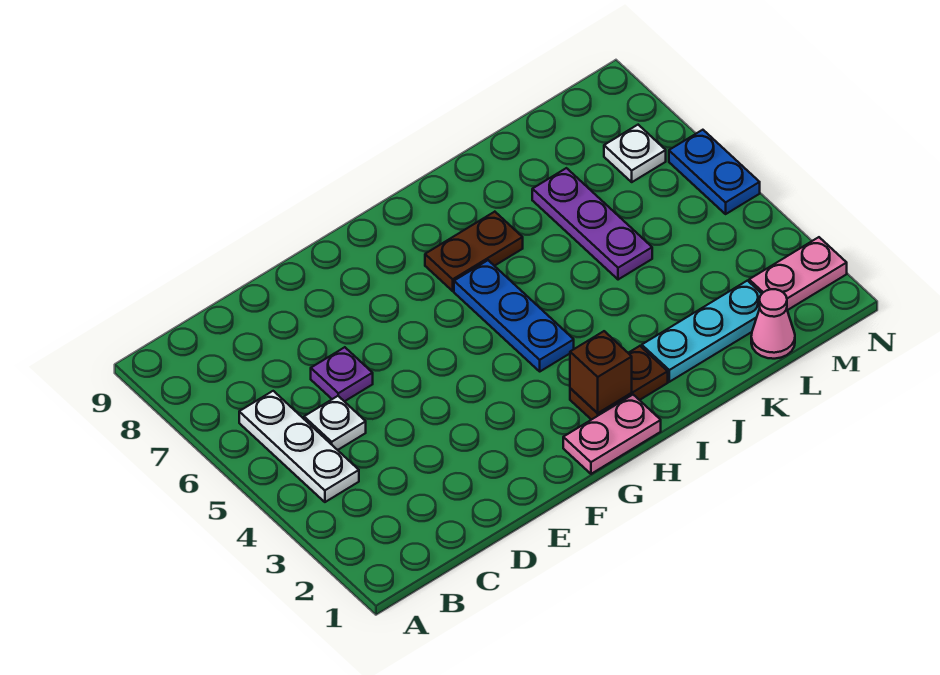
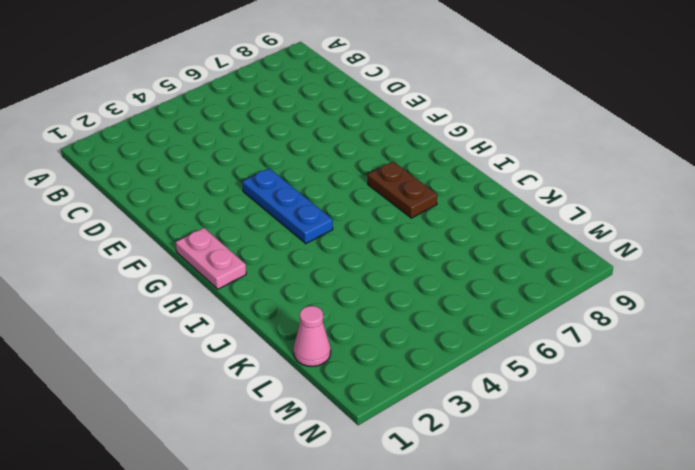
blue plate F4:H4 level 1 -> blue plate H4:H6 level 1
none -> white plate B4:B6 level 1
none -> white plate C5 level 1
none -> purple plate D6 level 1

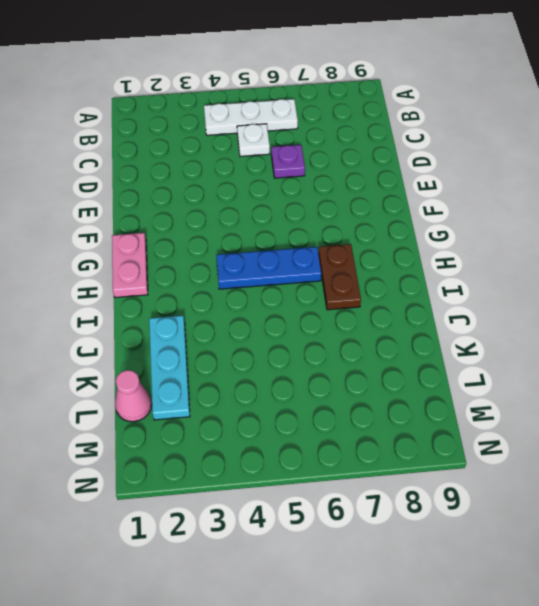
none -> brown plate H2:I2 level 1
none -> purple plate K5:K7 level 1
none -> pink plate M2:N2 level 1

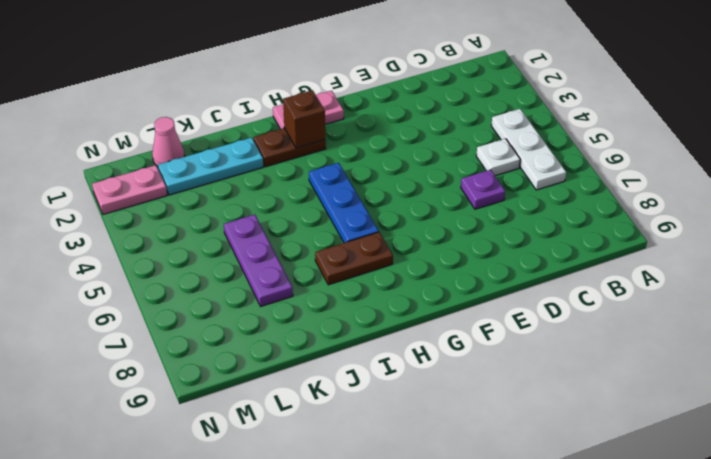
none -> white plate M7 level 1
none -> blue plate N5:N6 level 1

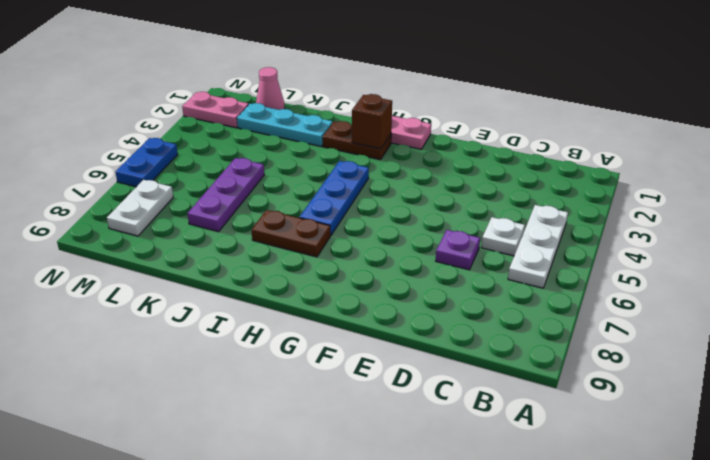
white plate M7:M8 level 1 -> white plate M7 level 1

